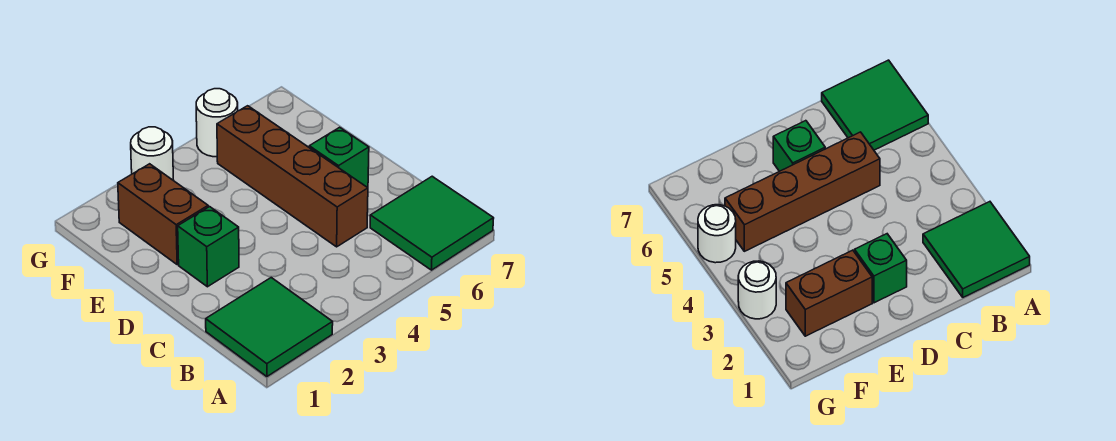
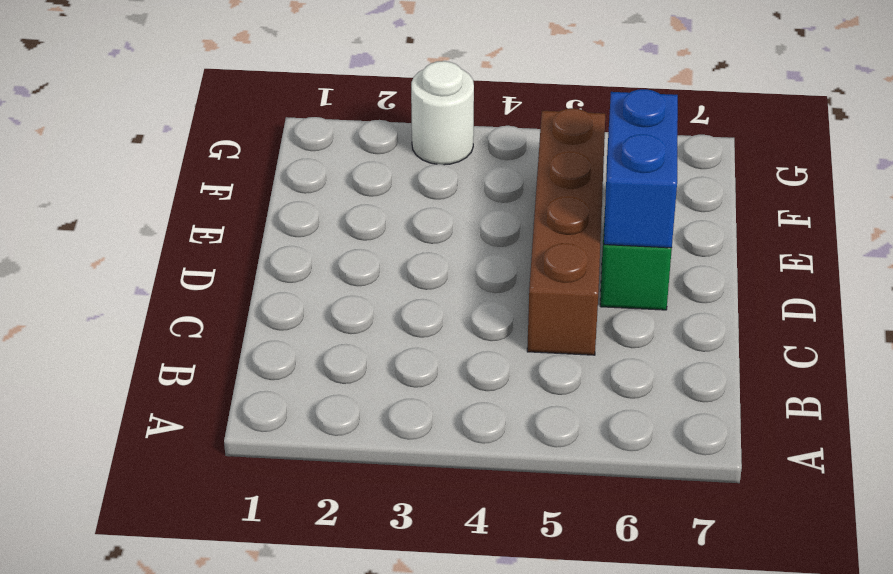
blue brick D6:E6 level 2 -> none
none -> green tile A1:B2 level 1
none -> green tile A6:B7 level 1

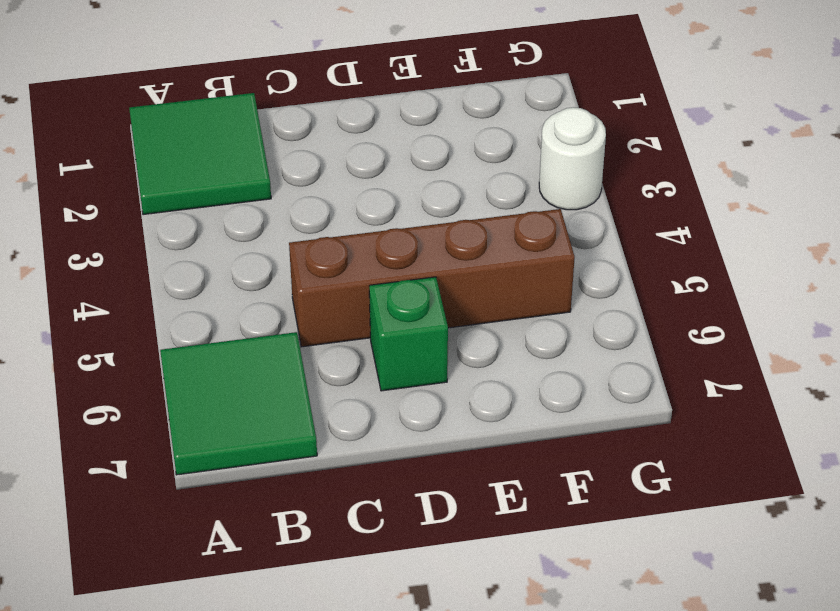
none -> green brick D2 level 1
none -> brown brick E2:F2 level 1

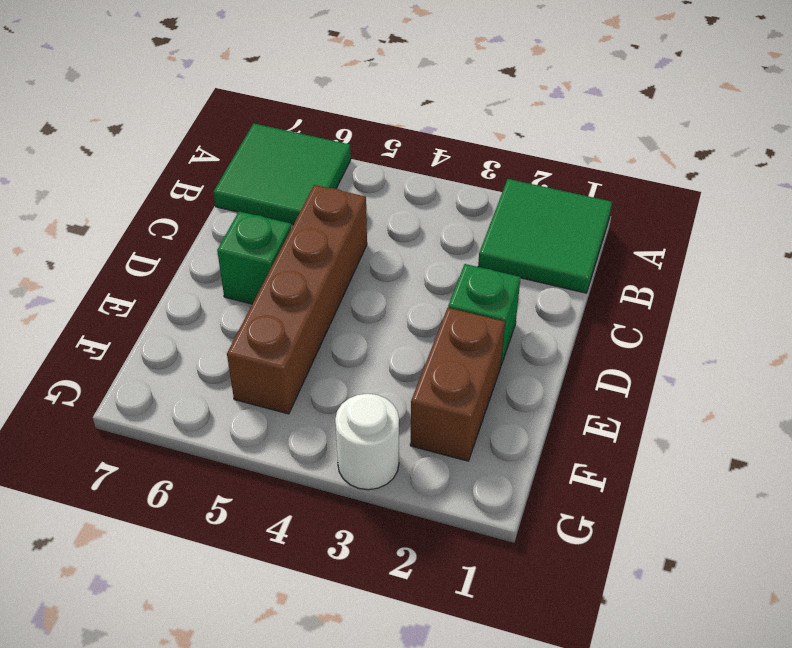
none -> white round brick G5 level 1

